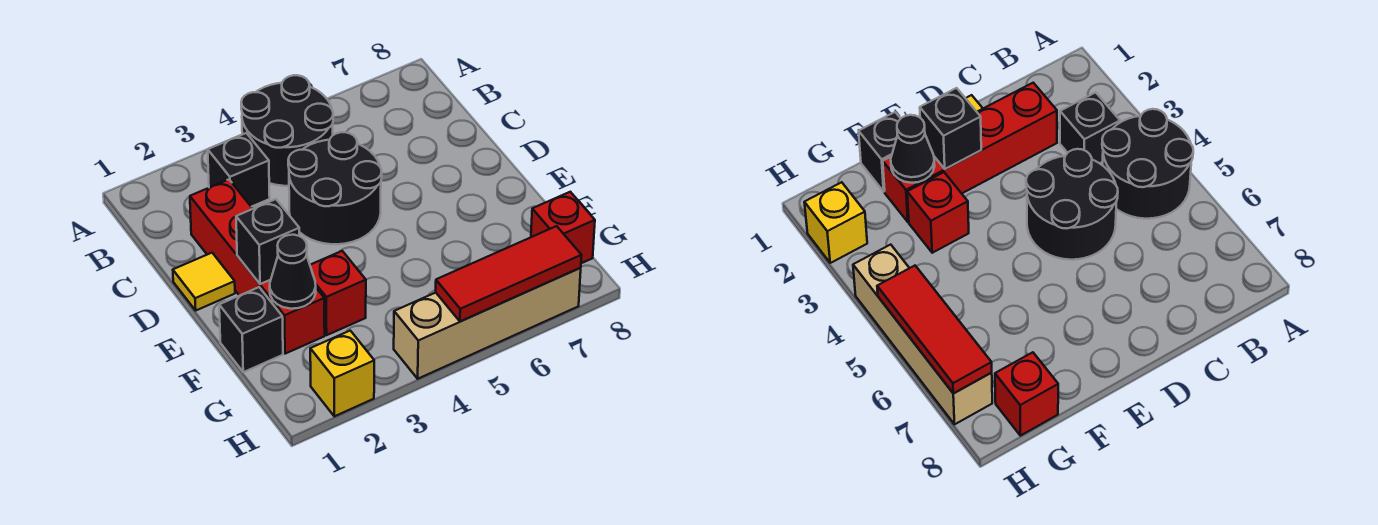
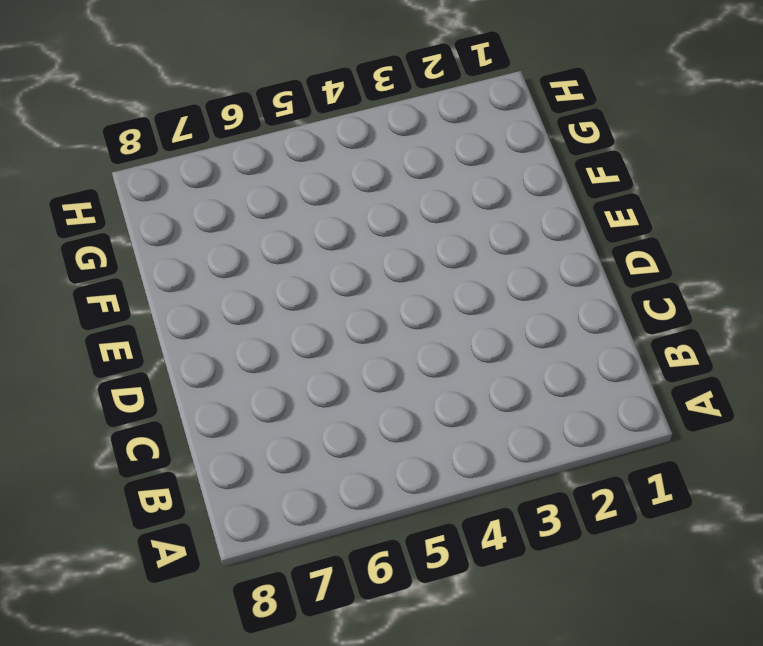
none -> black round brick A4:B5 level 1
none -> black brick B3 level 1
none -> red brick C2:F2 level 1

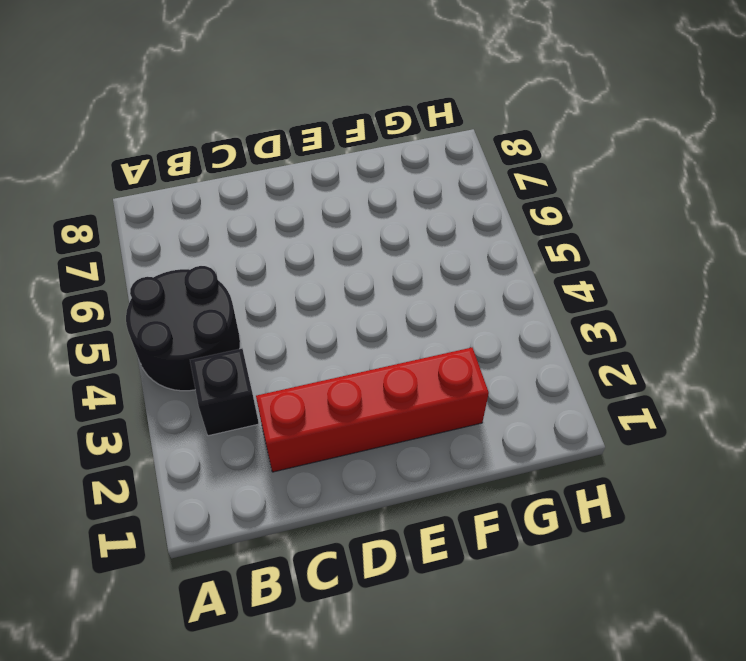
none -> black round brick C4:D5 level 1
none -> yellow tile D1 level 1
none -> black brick F1 level 1

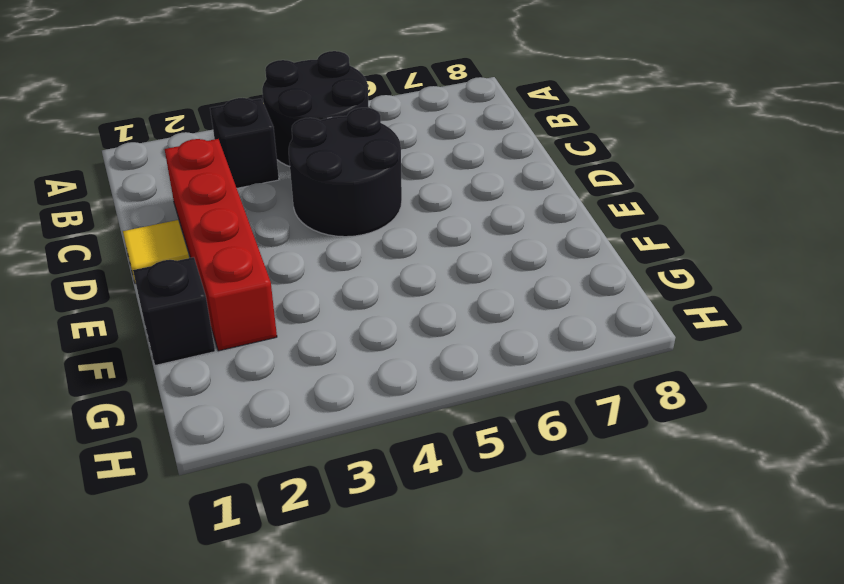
none -> red brick F3 level 1
none -> red brick G8 level 1
none -> yellow brick H2 level 1

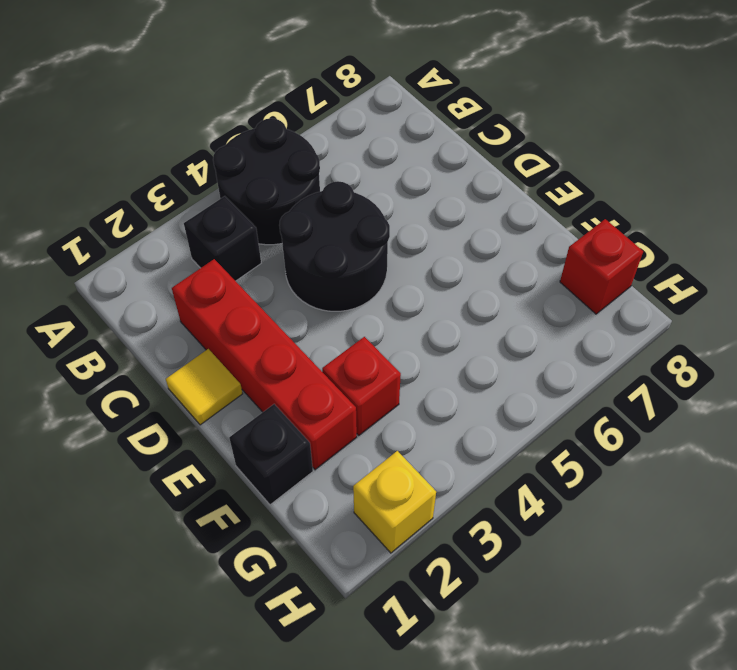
none -> tan brick H4:H7 level 1
none -> black brick E2 level 2
none -> black cone F2 level 2

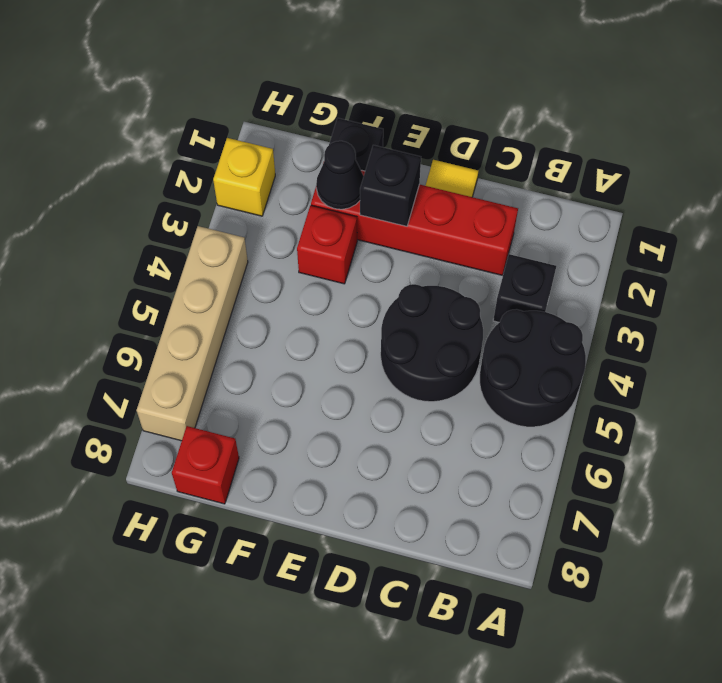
none -> red tile H5:H7 level 2

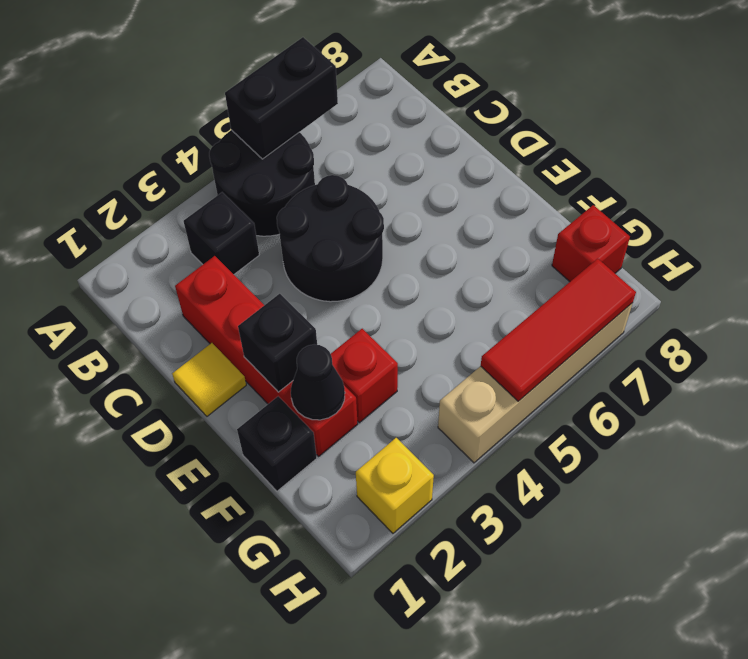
black brick A5:A6 level 2 -> none

